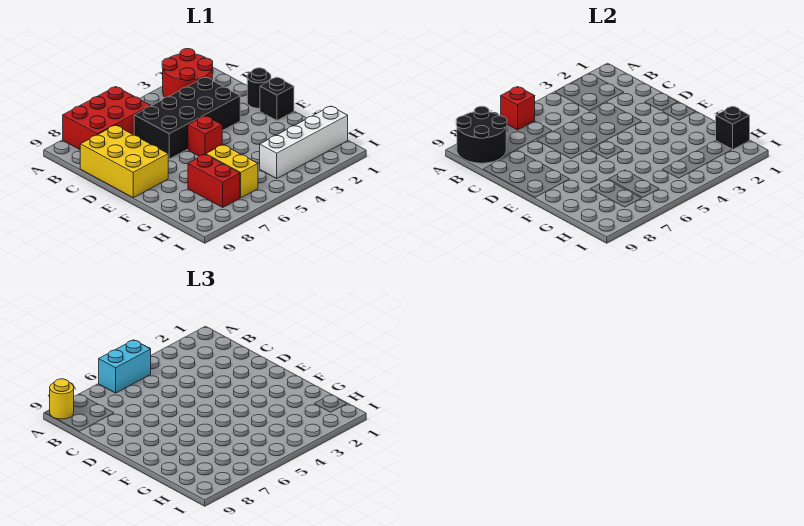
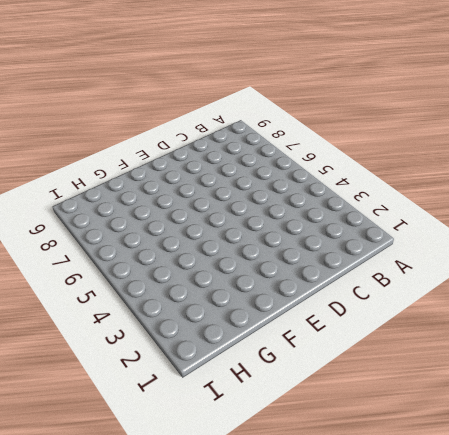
none -> red round brick A2:B3 level 1
none -> red brick A6:B8 level 1
none -> black brick C3:D6 level 1

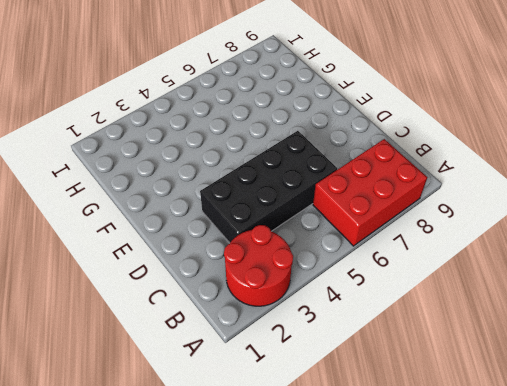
none -> yellow brick C8:E9 level 1
none -> black round brick D1 level 1
none -> black brick E1 level 1

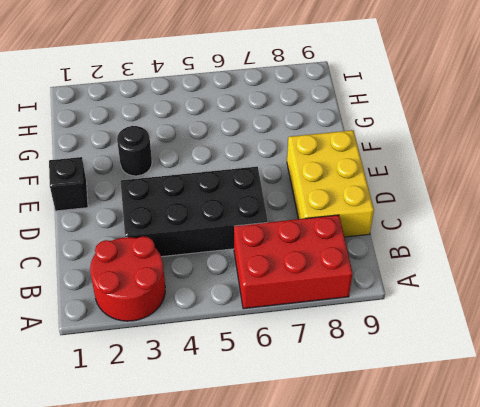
black round brick F3 level 1 -> black round brick D1 level 1
none -> red brick E5 level 1
none -> yellow brick G6:H6 level 1
none -> red brick G7:H7 level 1

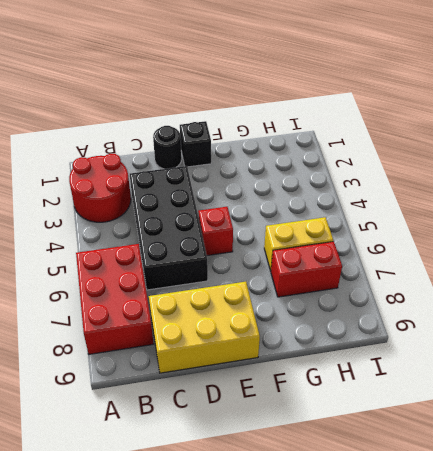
none -> white brick H1:H4 level 1
none -> red brick A6 level 2
none -> black round brick A8:B9 level 2

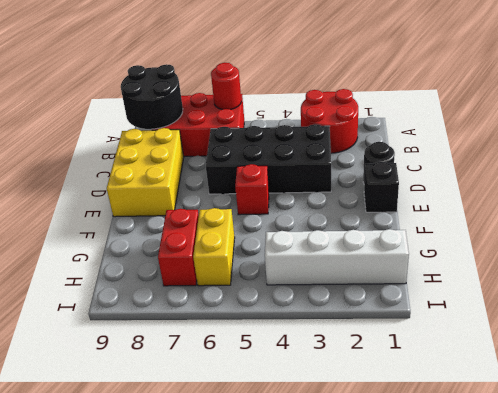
red round brick A6 level 2 -> red brick A6 level 2
none -> black brick H1 level 2
none -> cyan brick A5:A6 level 3
none -> yellow round brick A9 level 3

